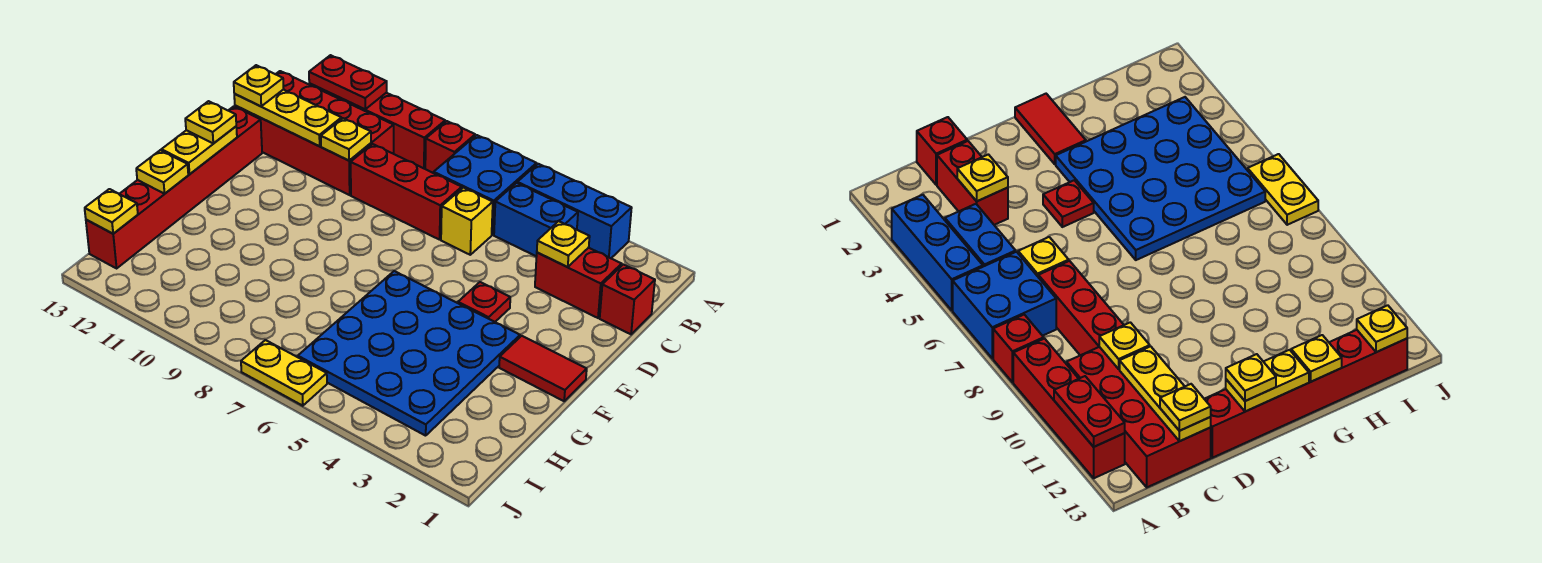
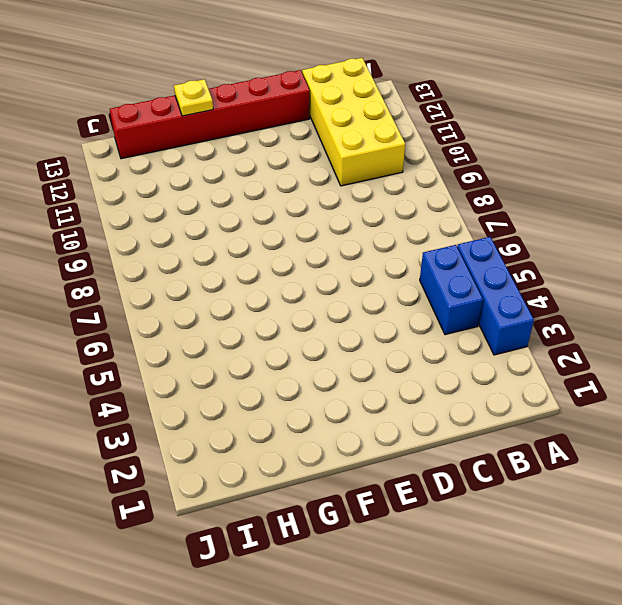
yellow brick B10:C13 level 1 -> red brick B10:C13 level 1
none -> blue brick A6:B7 level 1
none -> red brick A8 level 1
none -> red brick A9:A12 level 1

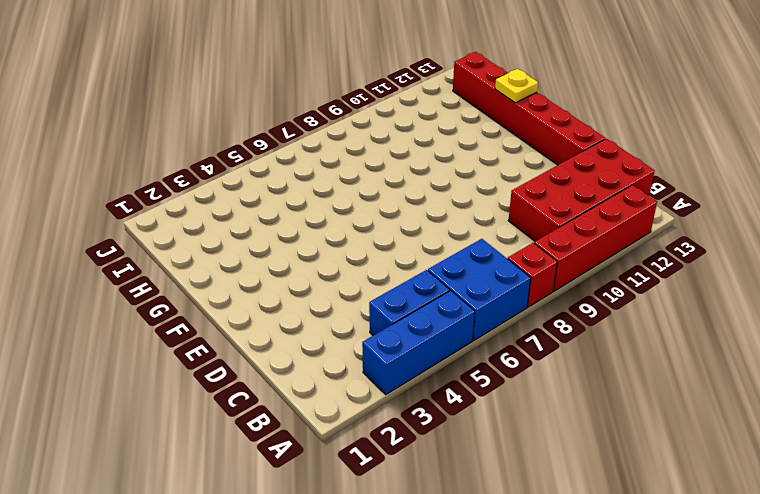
none -> red brick C1 level 1
none -> red brick C2:C3 level 1
none -> yellow brick C6 level 1

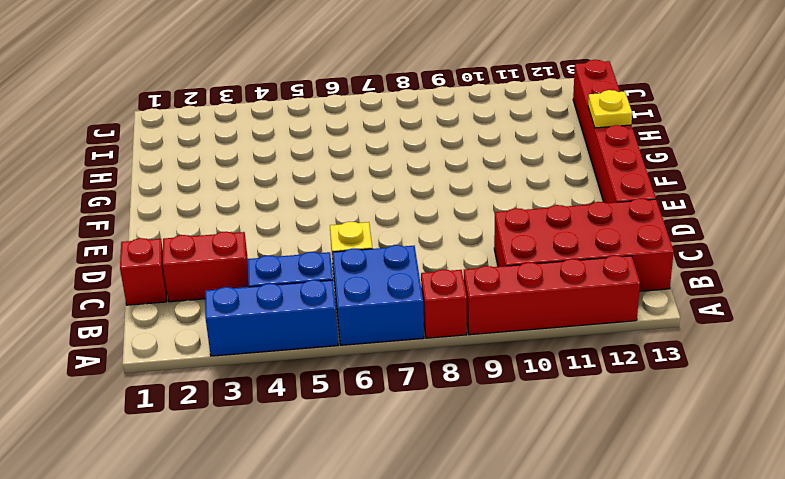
none -> red brick C7:C9 level 1
none -> red plate E4 level 1
none -> red tile F1:F2 level 1

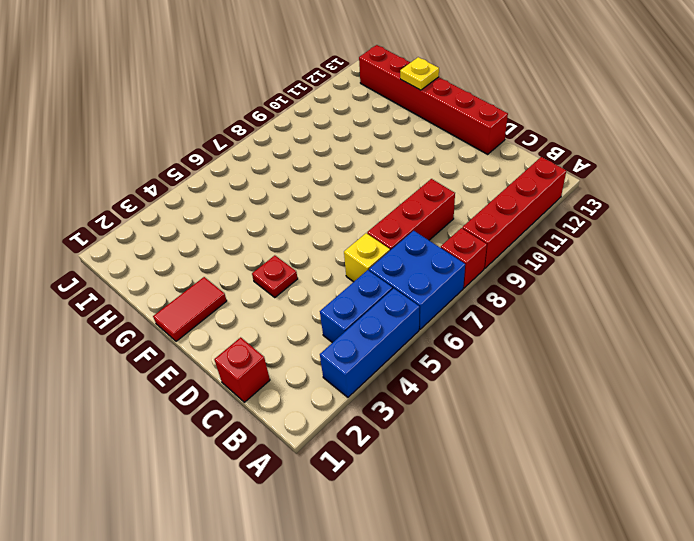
none -> red brick B10:C13 level 1
none -> red brick C2:C3 level 1
none -> blue plate F3:I6 level 1

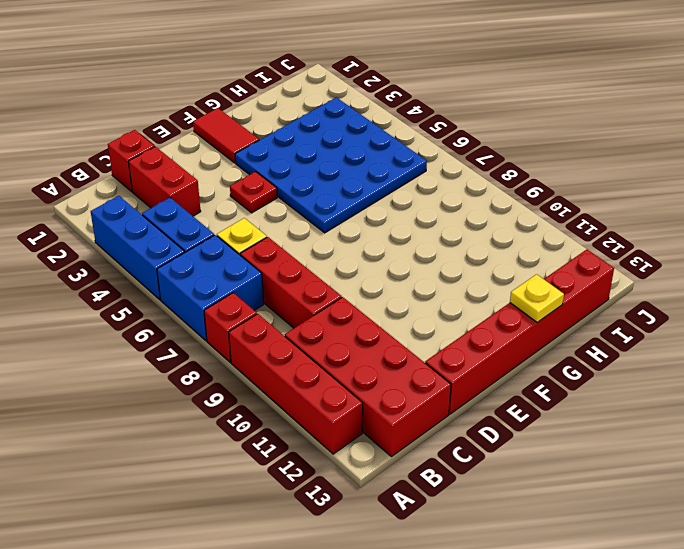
none -> yellow plate J6:J7 level 1
none -> red plate A11:A12 level 2
none -> yellow plate C3 level 2

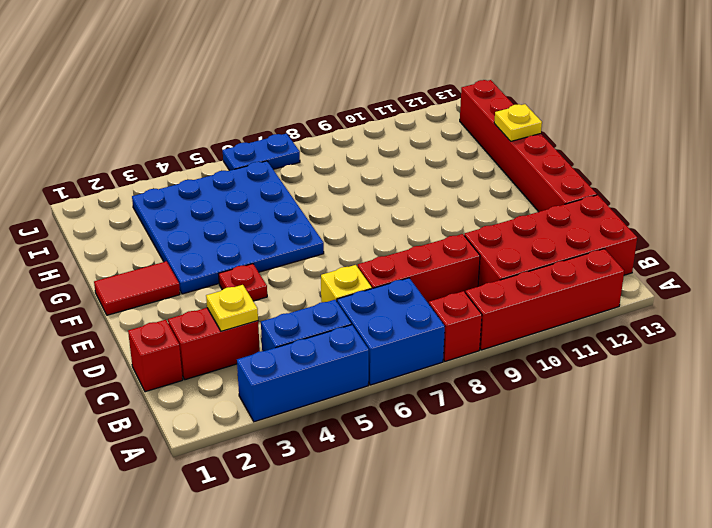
blue plate J6:J7 level 1 -> yellow plate J6:J7 level 1
none -> red plate A11:A12 level 2
none -> yellow plate C10 level 2
none -> yellow plate C11:C13 level 2

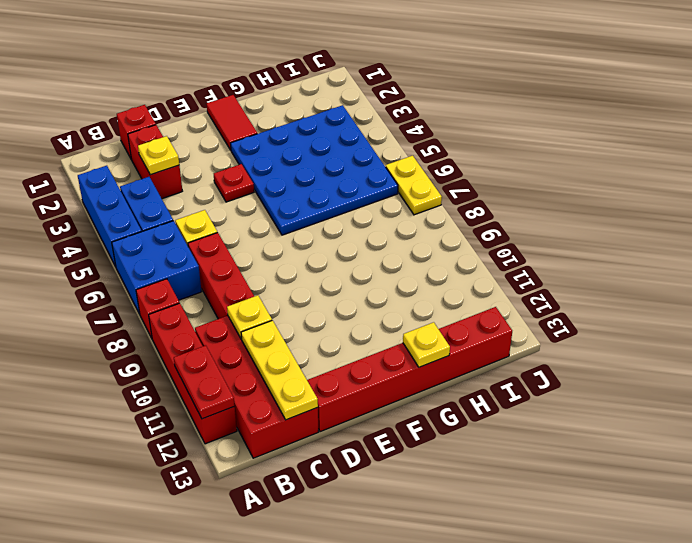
none -> yellow plate E13:F13 level 2
none -> yellow plate I13 level 2
none -> yellow plate C13 level 3

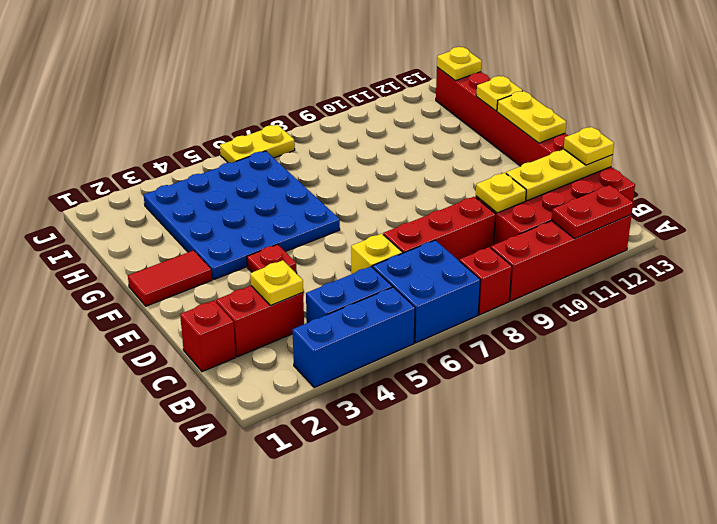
none -> yellow plate E13 level 3

